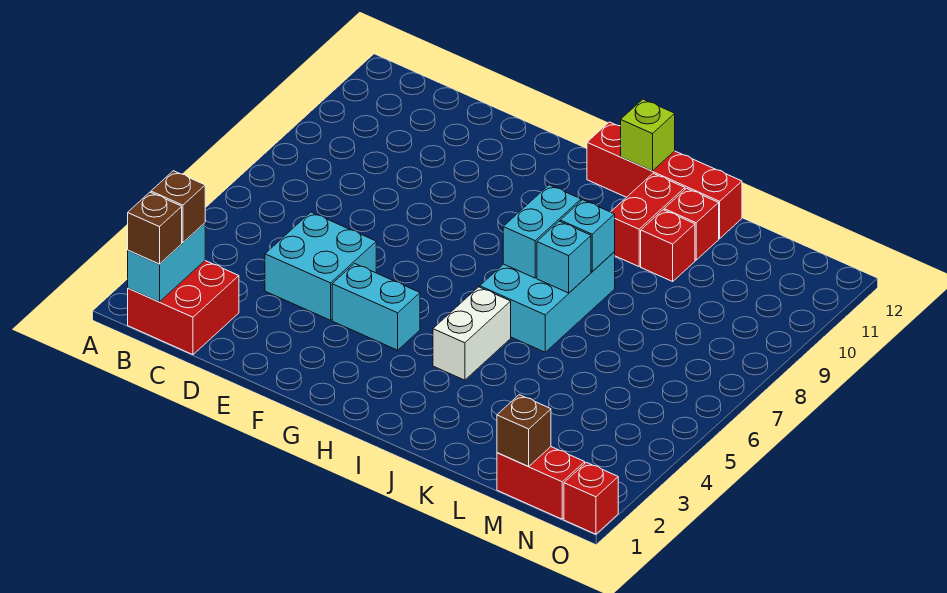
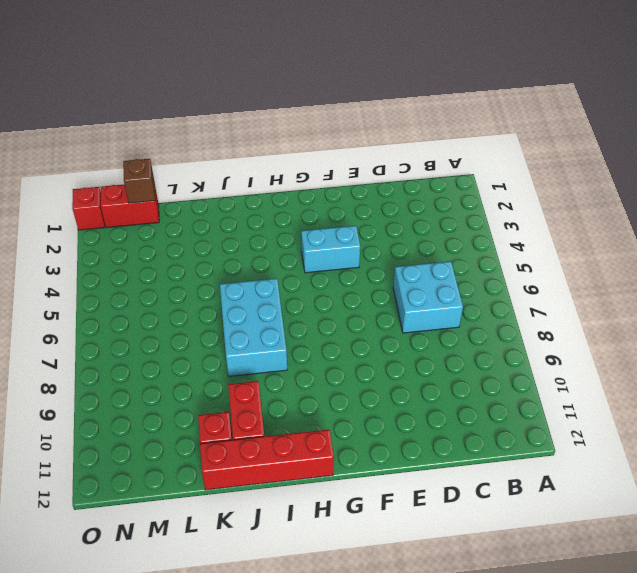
cyan brick C6:D7 level 1 -> cyan brick D4:E5 level 1
none -> red brick B1:C2 level 1
none -> white brick I4:I5 level 1
none -> red brick K10 level 1

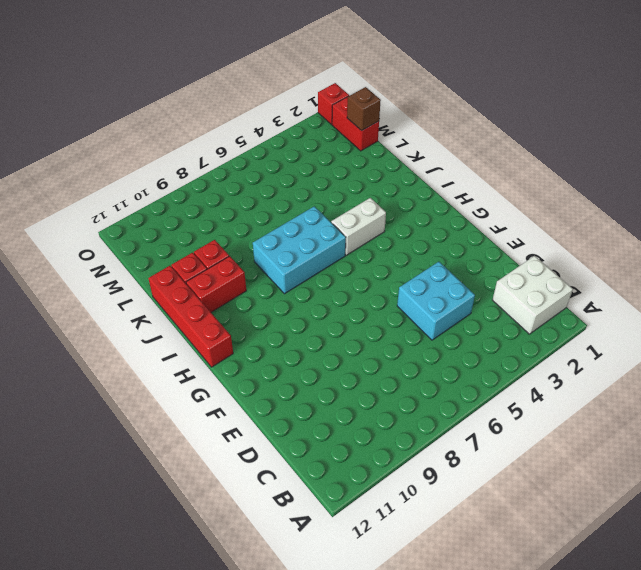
white brick B1:C2 level 1 -> red brick B1:C2 level 1
none -> cyan brick F4:G4 level 1
none -> cyan brick B1:B2 level 2
none -> cyan brick I7:I8 level 2

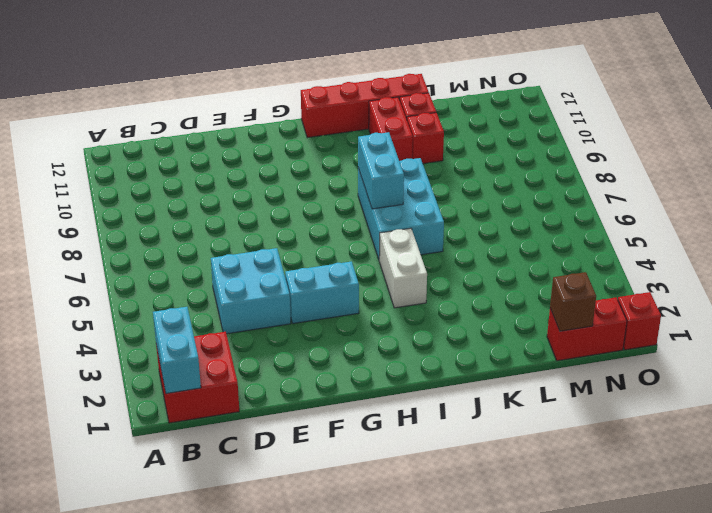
none -> lime brick I12 level 2
none -> cyan brick J7 level 2
none -> cyan brick J8 level 2

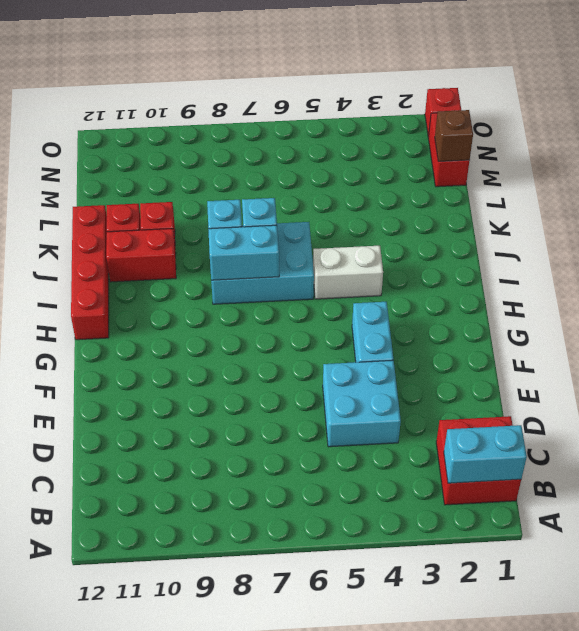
none -> lime brick I12 level 2
none -> brown brick B1 level 3
none -> brown brick B2 level 3

